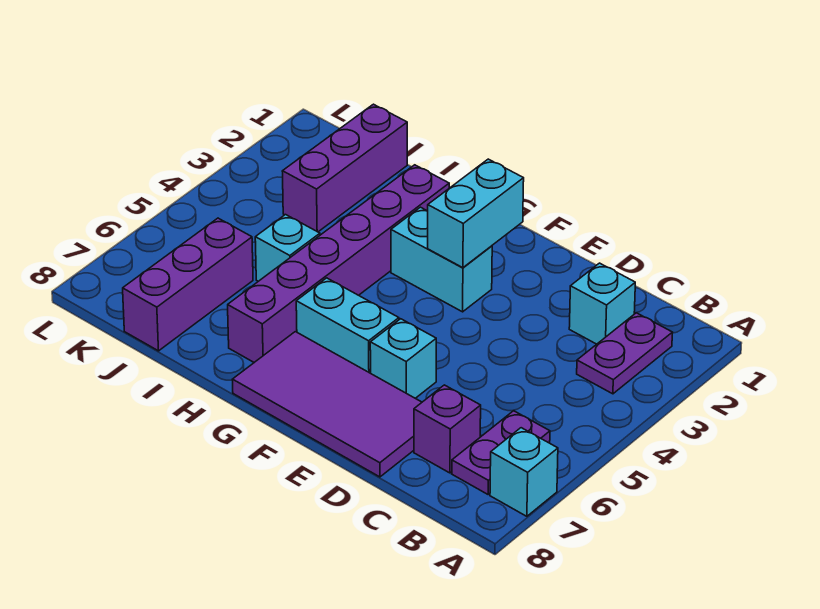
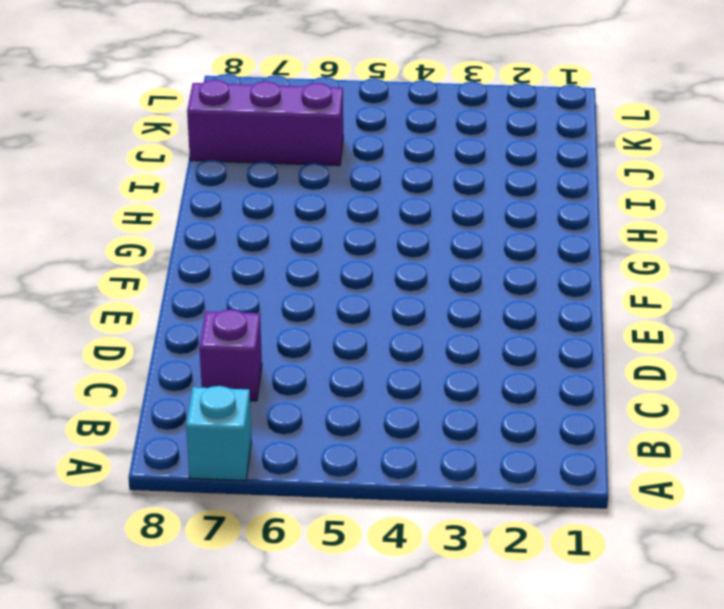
none -> purple plate B2:B3 level 1
none -> purple plate B6:B7 level 1
none -> cyan brick C2 level 1

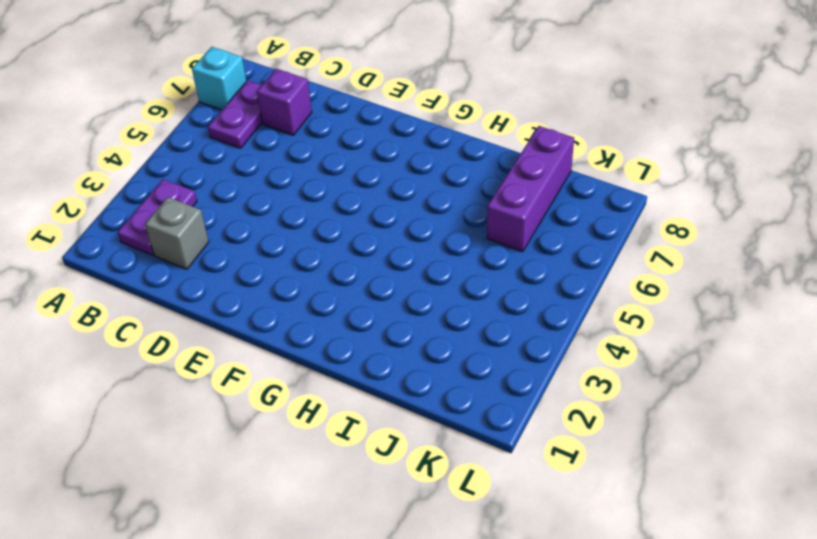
grey brick C2 level 1 -> cyan brick C2 level 1
none -> purple tile D7:G8 level 1
none -> cyan brick E6 level 1
none -> cyan brick F3:G3 level 1

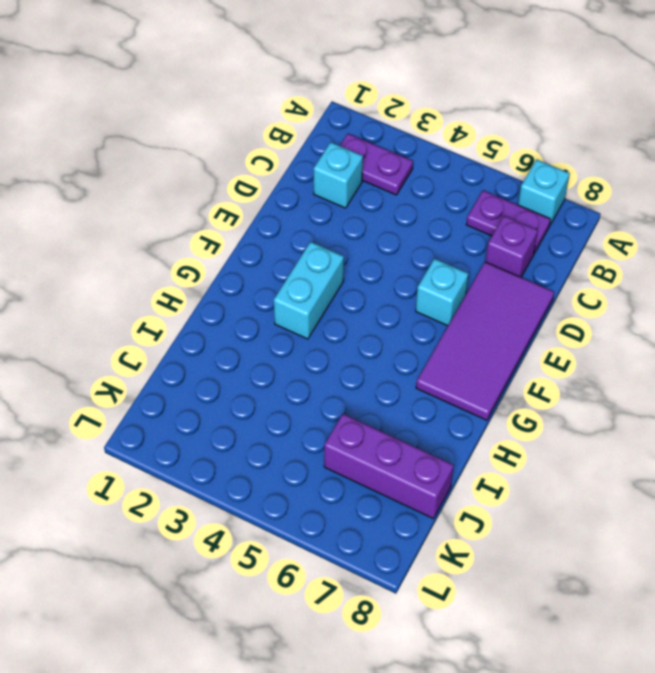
none -> cyan brick F6:G6 level 1
none -> purple brick H2:H7 level 1
none -> cyan brick I5 level 1

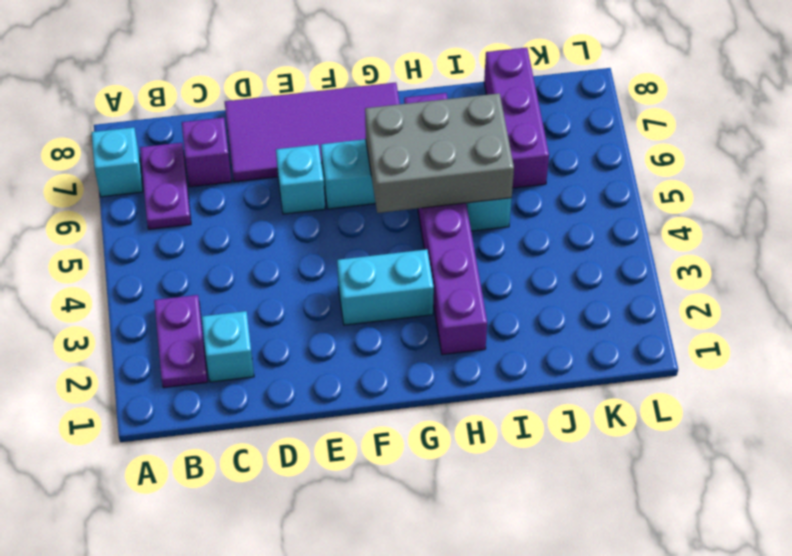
grey brick G5:I6 level 2 -> none
none -> purple brick J1:J3 level 1
none -> cyan brick F2:F3 level 2

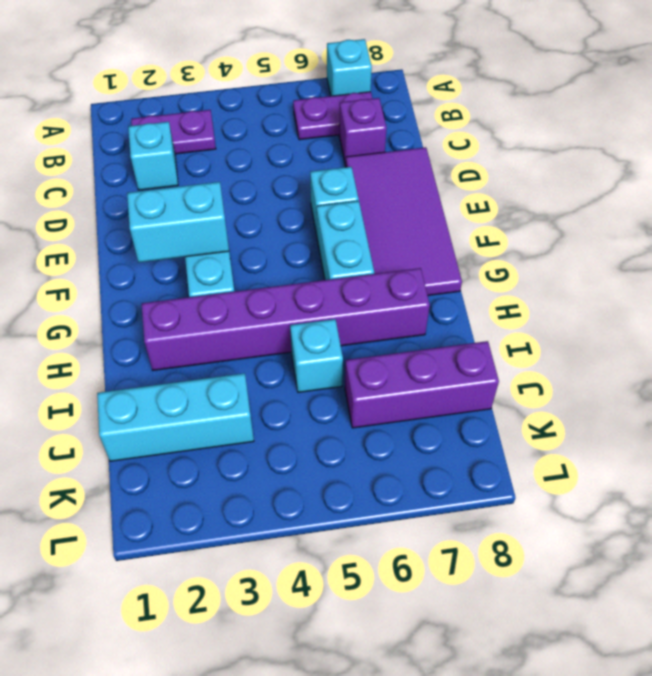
cyan brick J1:J3 level 1 -> purple brick J1:J3 level 1

